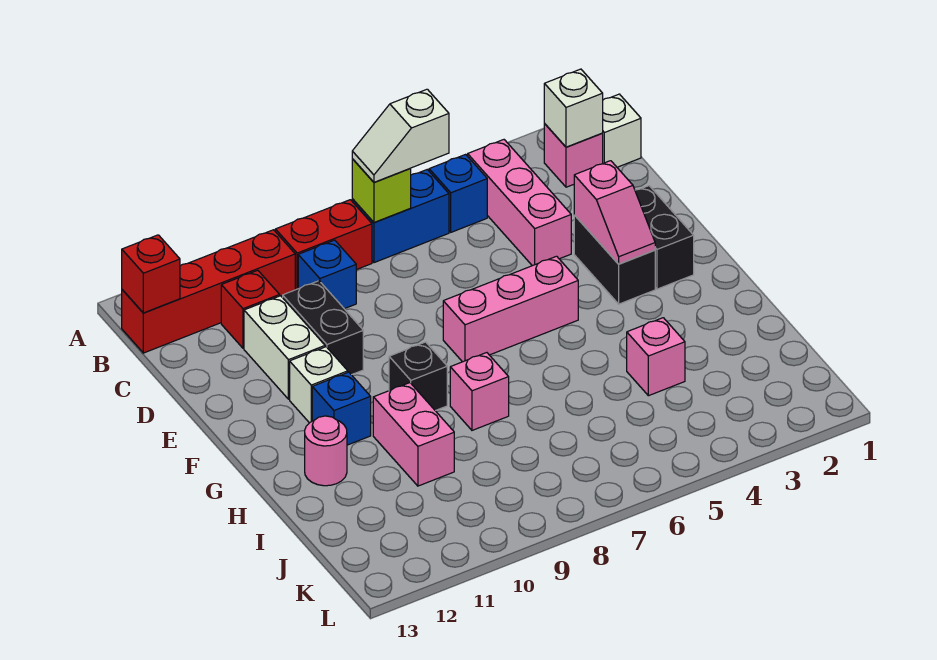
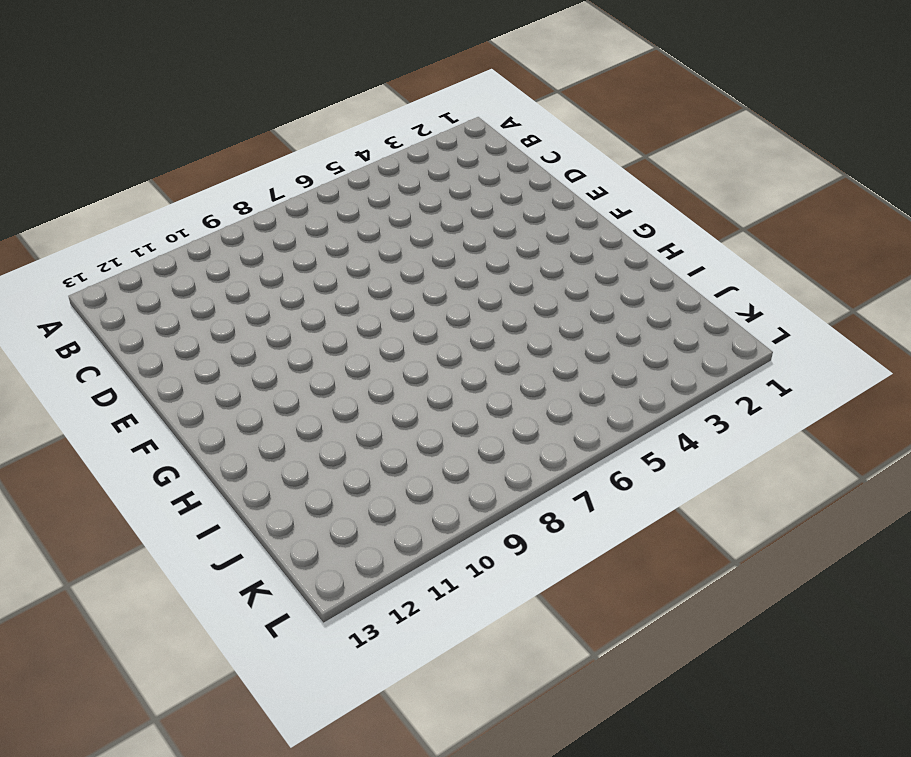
none -> white brick B1 level 1
none -> pink brick B2 level 1
none -> pink brick B4:D4 level 1

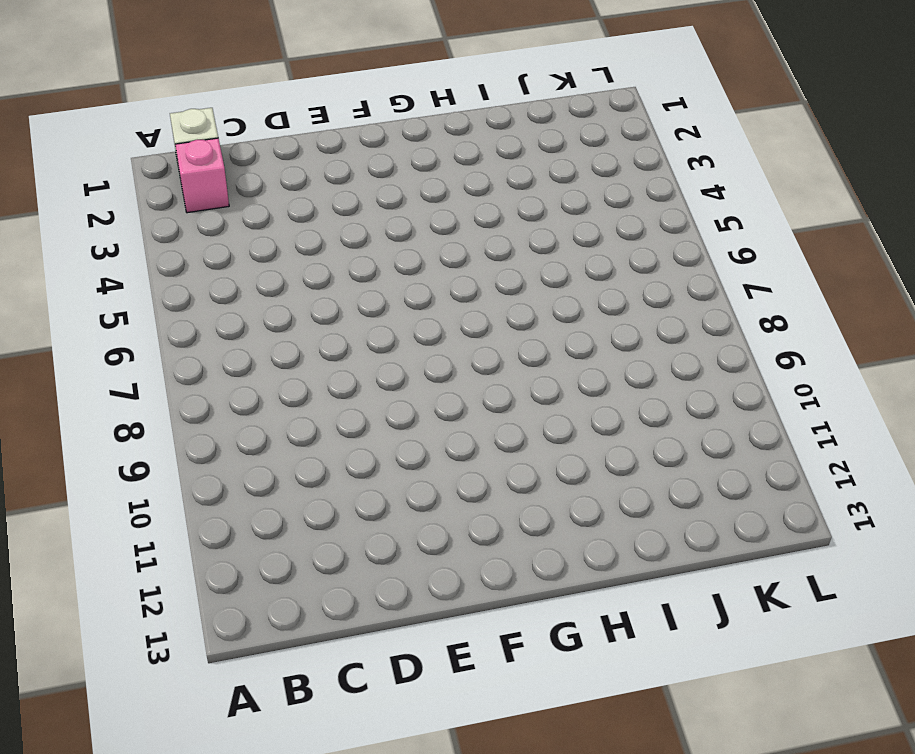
none -> pink brick B4:D4 level 1
none -> blue brick B5 level 1
none -> blue brick B6:B7 level 1

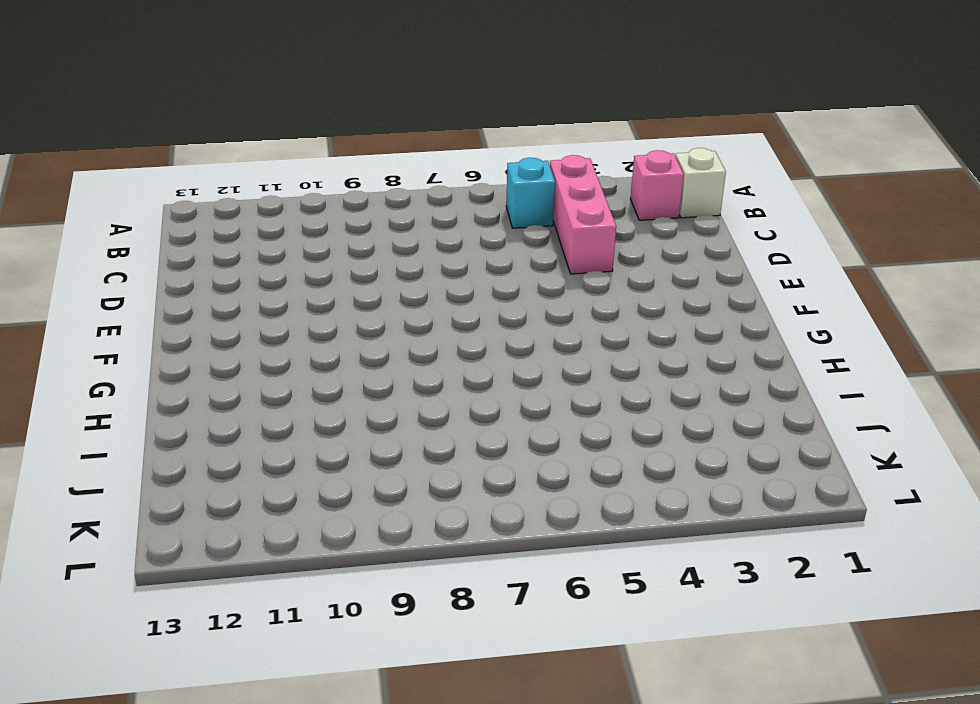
cyan brick B5 level 1 -> blue brick B5 level 1
none -> blue brick B6:B7 level 1
none -> red brick B8:B9 level 1
none -> red brick B10:B13 level 1

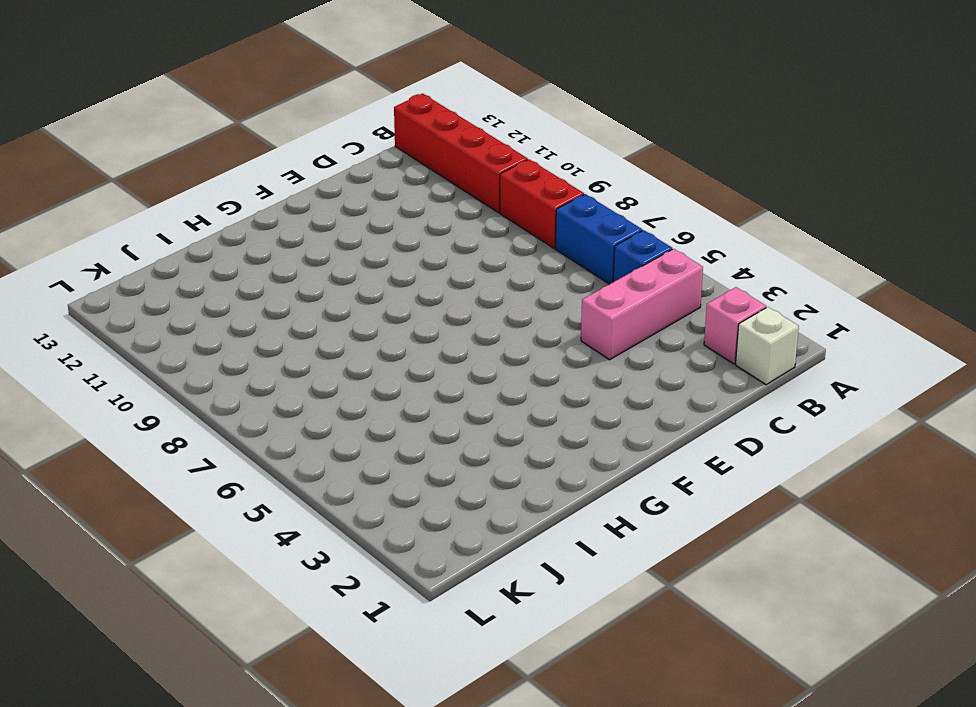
none -> blue brick C9 level 1
none -> red brick C11 level 1
none -> black brick D10:E10 level 1

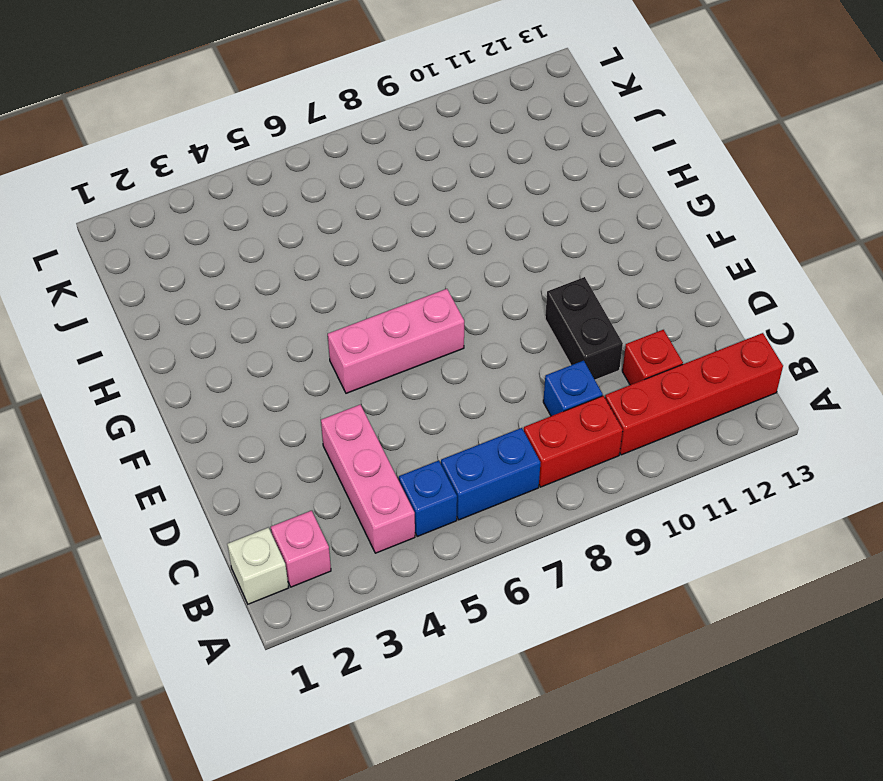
none -> white brick D11:E11 level 1
none -> black brick E2:F2 level 1
none -> black brick E3:F3 level 1

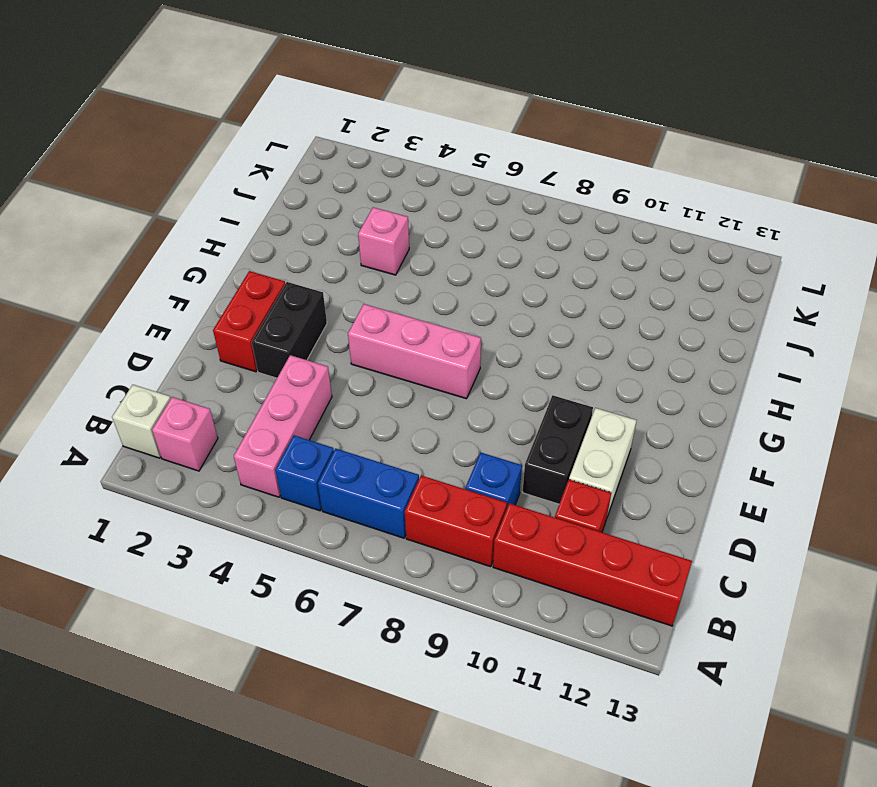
red brick E2:F2 level 1 -> black brick E2:F2 level 1
none -> white brick F11 level 1
none -> black brick G9 level 1
none -> blue brick G11 level 1

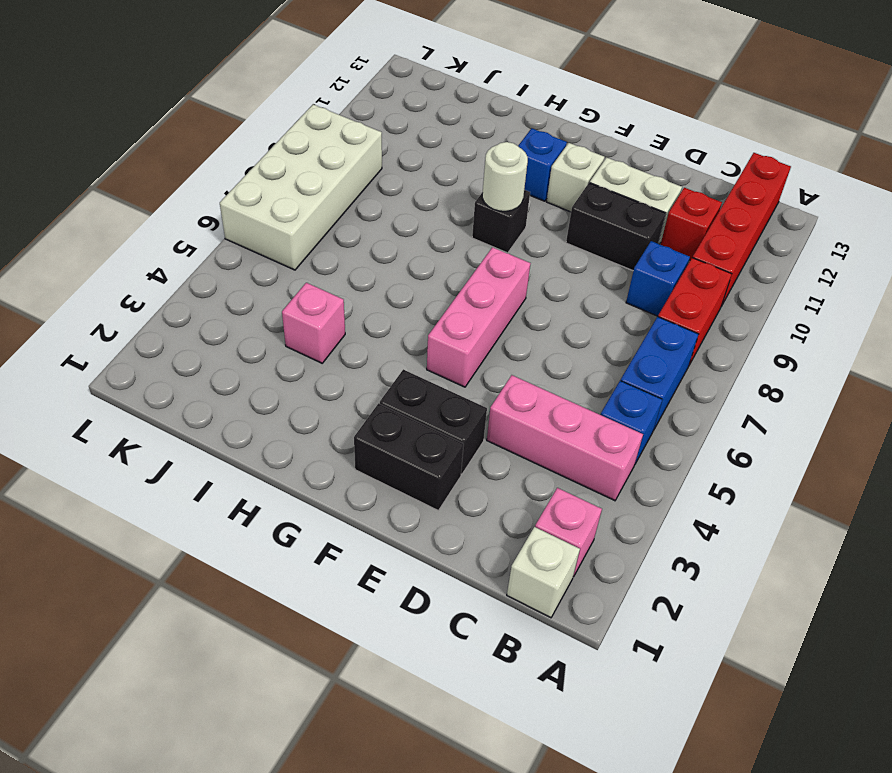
white round brick G9 level 2 -> none
white brick K6:L9 level 1 -> none
none -> pink brick H8 level 1
none -> pink brick H10:I10 level 1
none -> pink round brick H12 level 1

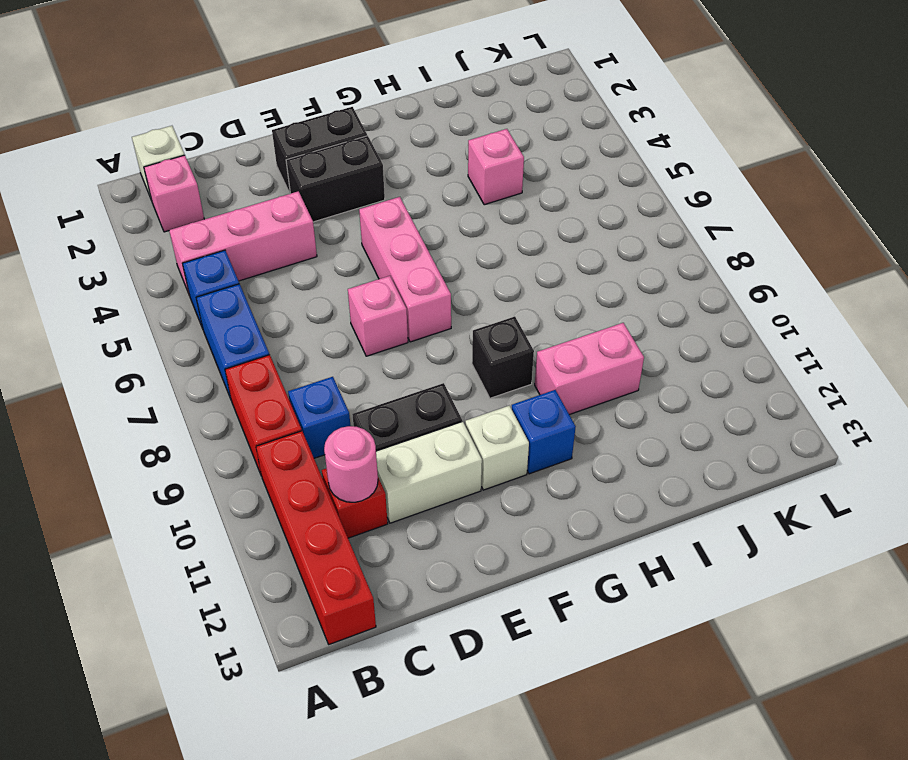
pink round brick C11 level 2 -> pink round brick H12 level 1
pink brick E7 level 1 -> pink brick H8 level 1
none -> white brick B2 level 2
none -> lime brick B7 level 2
none -> red brick B13 level 2

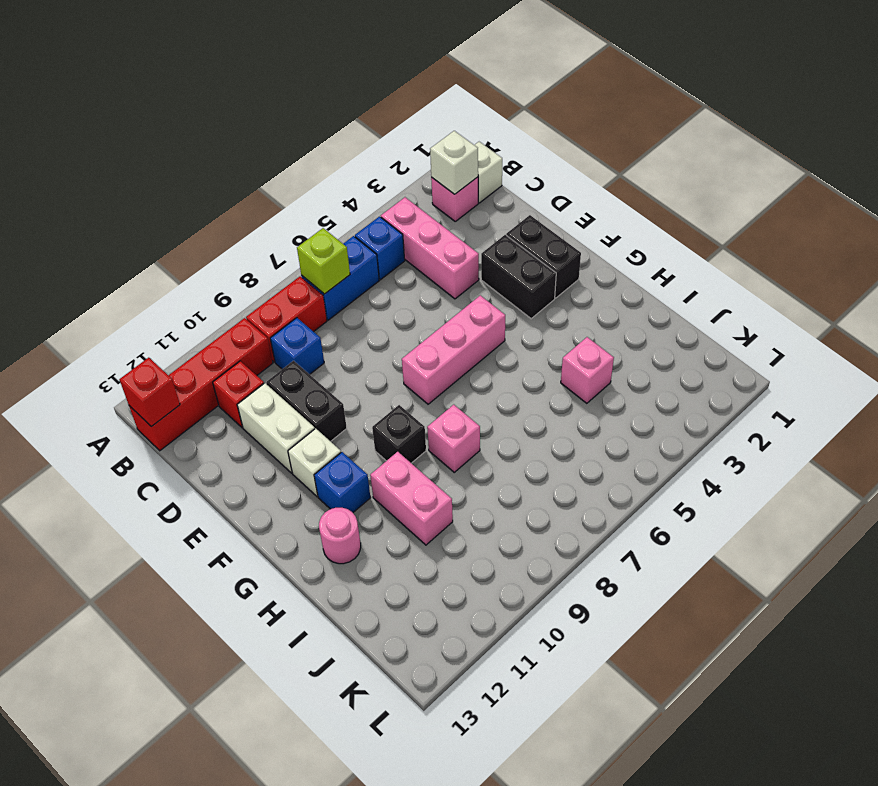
none -> pink slope E3:F3 level 2 top E
none -> white slope B6:B7 level 3 top 6

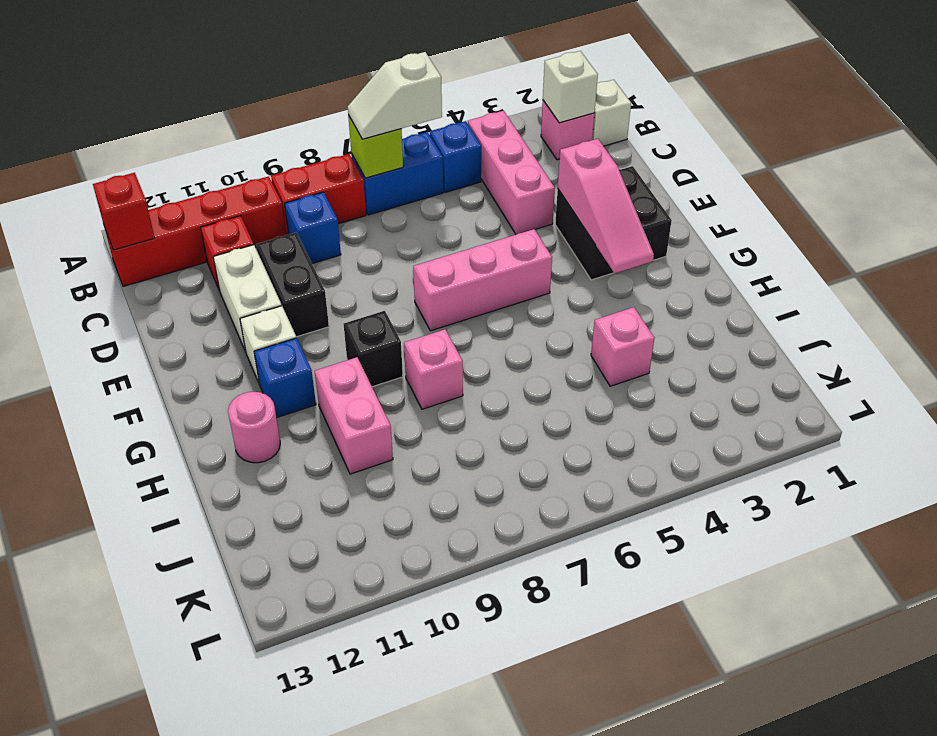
pink slope E3:G3 level 2 top E -> pink slope E3:F3 level 2 top E

